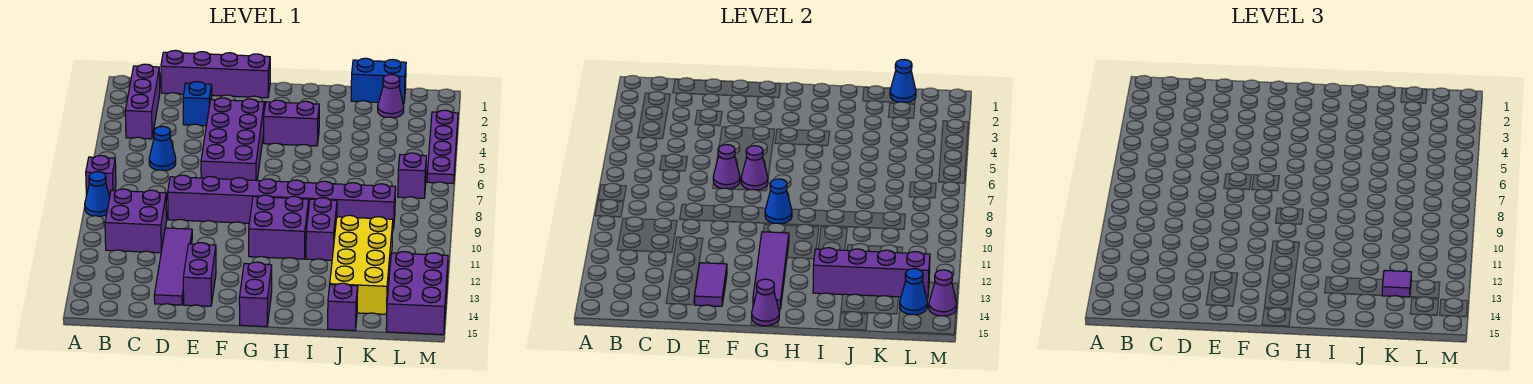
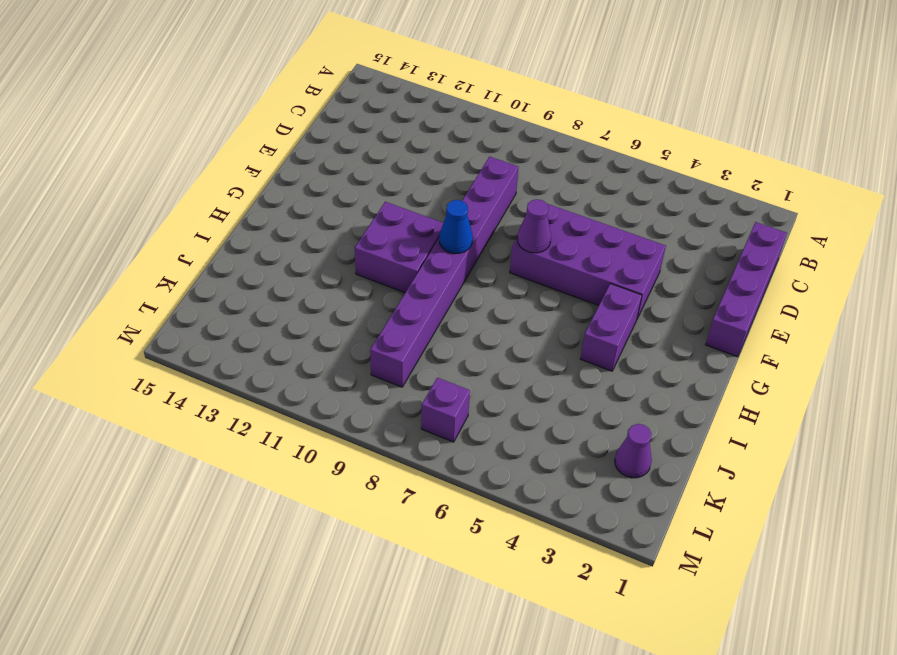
none -> purple brick A8 level 1
none -> blue cone A9 level 1
none -> purple brick B2:B4 level 1
none -> purple brick B10:C11 level 1

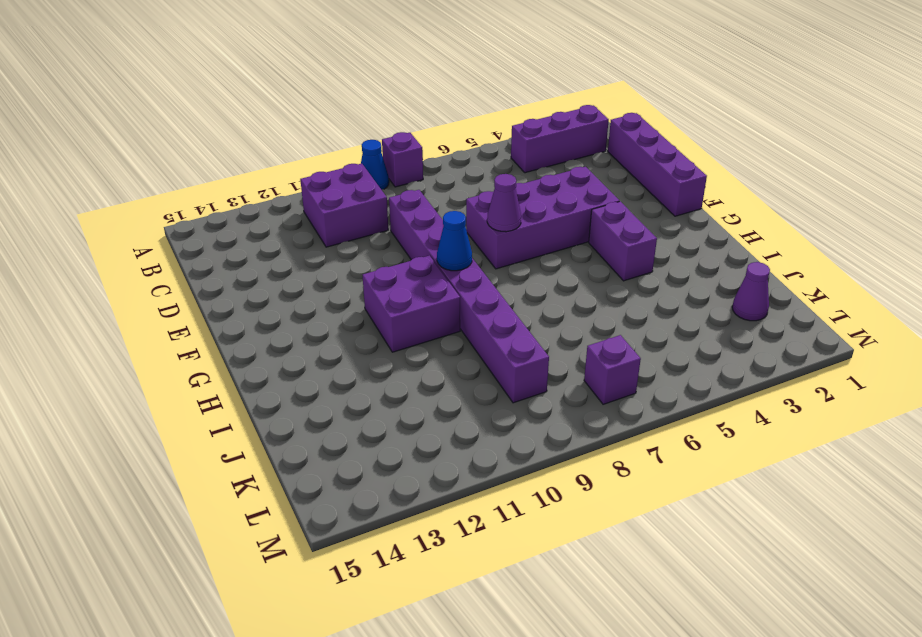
none -> blue cone C6 level 1
none -> blue brick D3 level 1
none -> purple tile D11:D14 level 1
none -> purple brick E13:E14 level 1

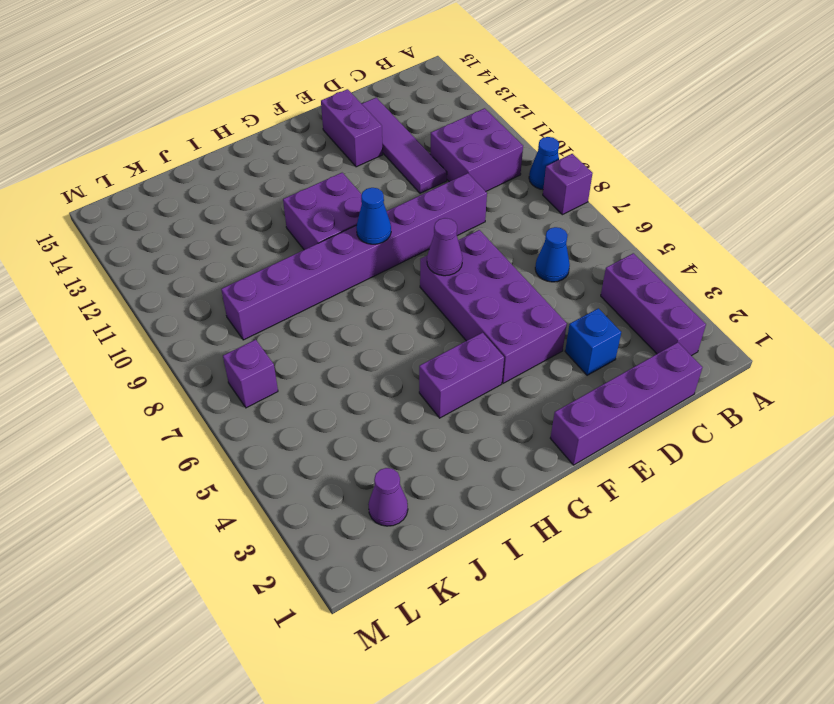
none -> purple brick G14:G15 level 1
none -> purple brick I10:I11 level 1
none -> blue brick J1:K1 level 1
none -> yellow brick J11:K14 level 1

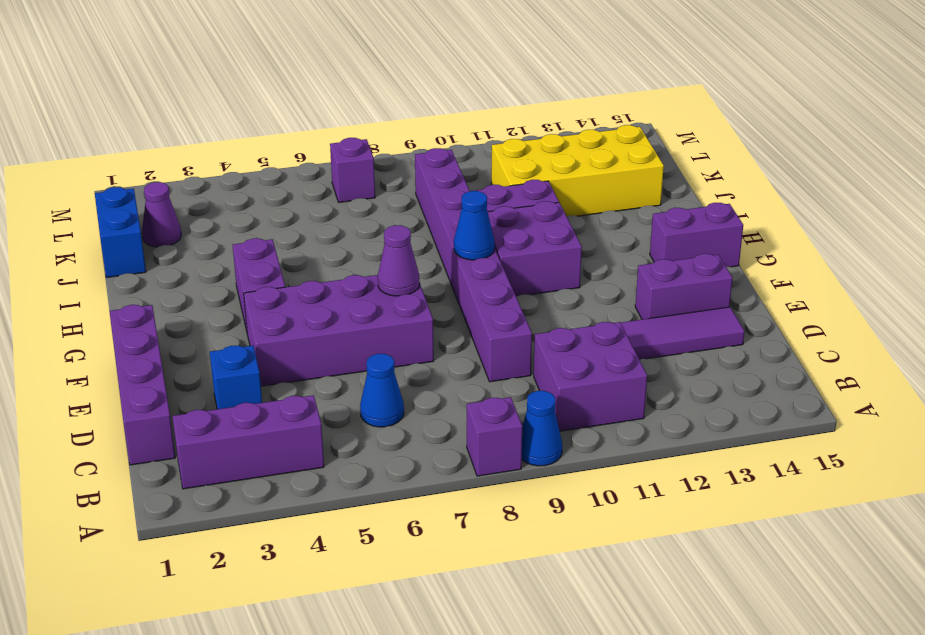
none -> purple brick J15 level 1
none -> purple brick L13:M15 level 1
none -> purple plate M3:M6 level 1
none -> purple cone E7 level 2

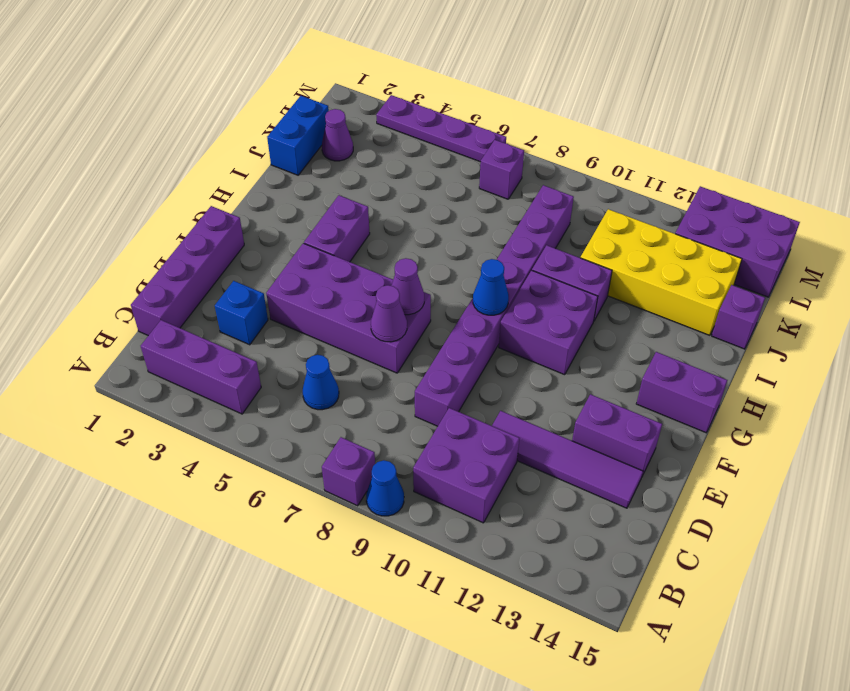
none -> purple tile E13:E14 level 2
none -> purple tile G11:G14 level 2
none -> purple cone G15 level 2
none -> purple brick I13:L13 level 2

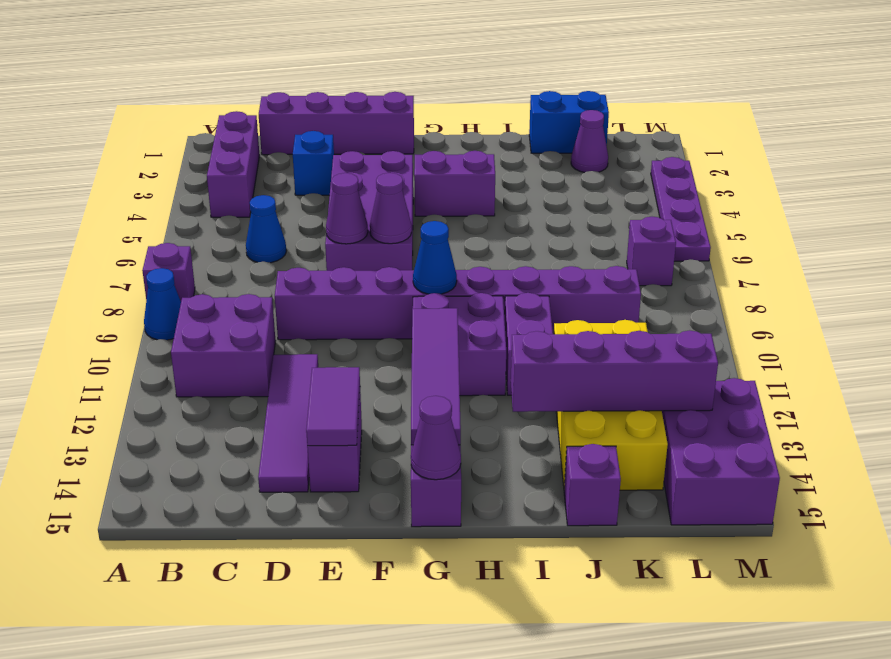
none -> blue cone K1 level 2
none -> blue cone L14 level 2
none -> purple cone M14 level 2
none -> purple tile K13 level 3

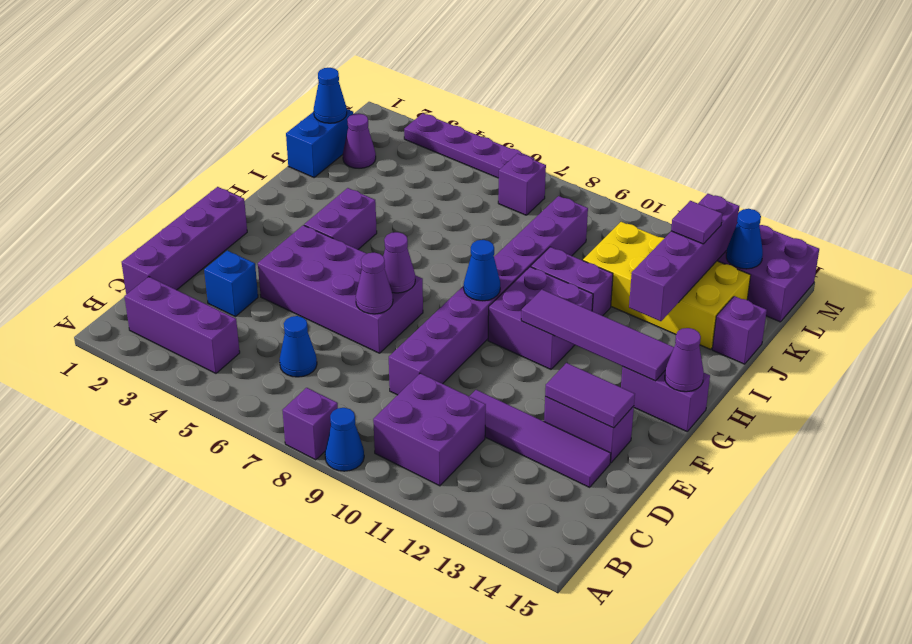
none -> purple cone M14 level 2

